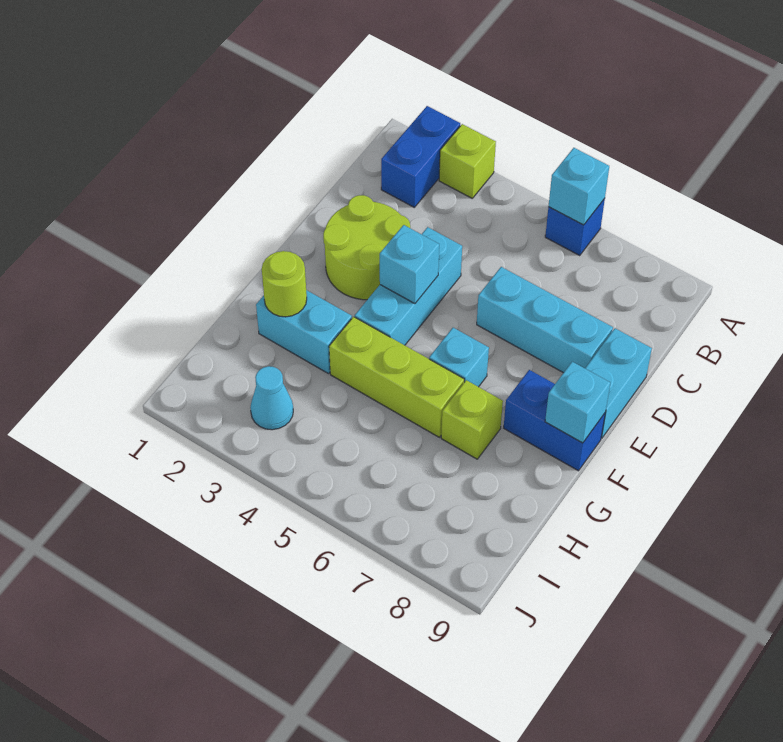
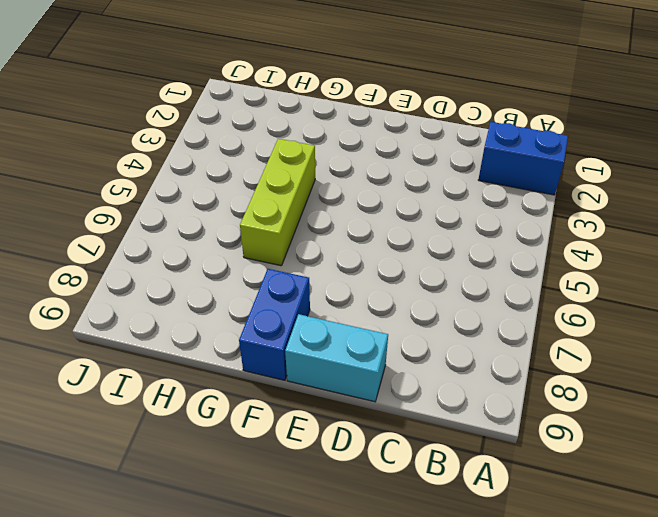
none -> lime brick A3 level 1
none -> blue brick A6 level 1
none -> lime round brick D2:E3 level 1

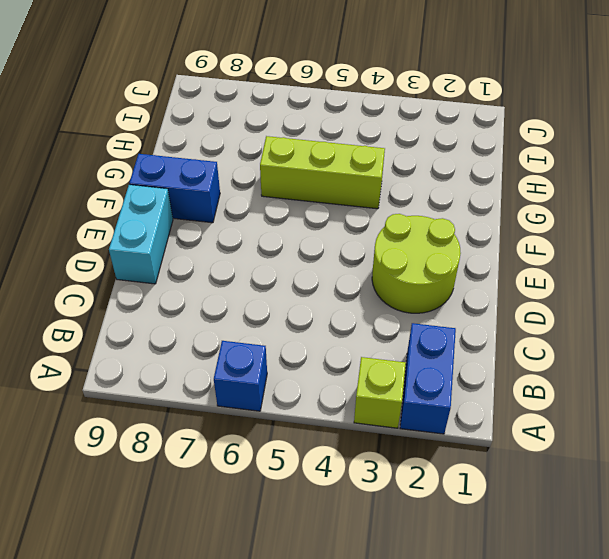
none -> cyan brick D4:F4 level 1
none -> cyan brick D6:D8 level 1
none -> cyan brick F6 level 1

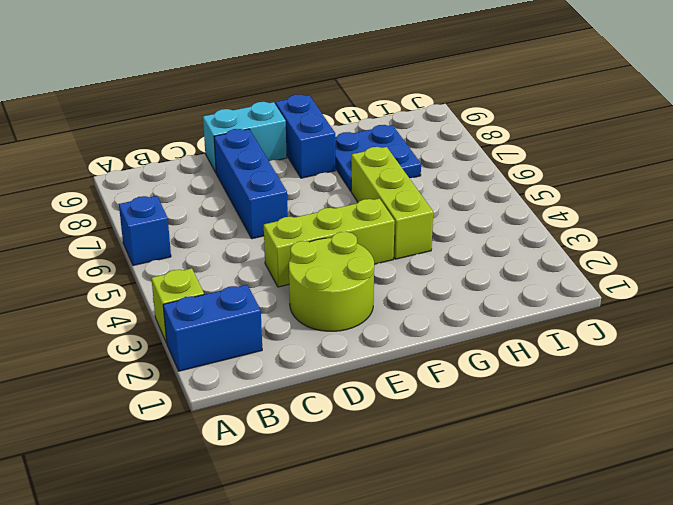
lime brick D4:F4 level 1 -> cyan brick D4:F4 level 1
blue brick D6:D8 level 1 -> cyan brick D6:D8 level 1
blue plate G7:H8 level 1 -> lime brick G7 level 1
none -> cyan brick F6 level 1
none -> cyan brick G2:G3 level 1
none -> cyan cone I3 level 1

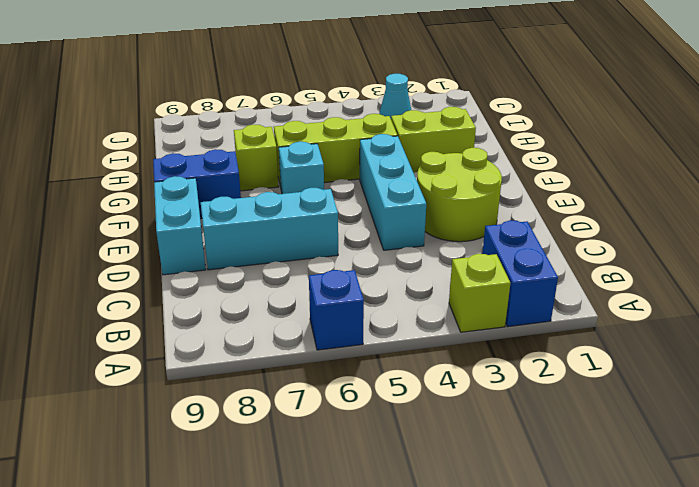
lime brick G2:G3 level 1 -> cyan brick G2:G3 level 1
none -> cyan brick A6 level 2
none -> cyan brick E4 level 2
none -> cyan brick F9 level 2

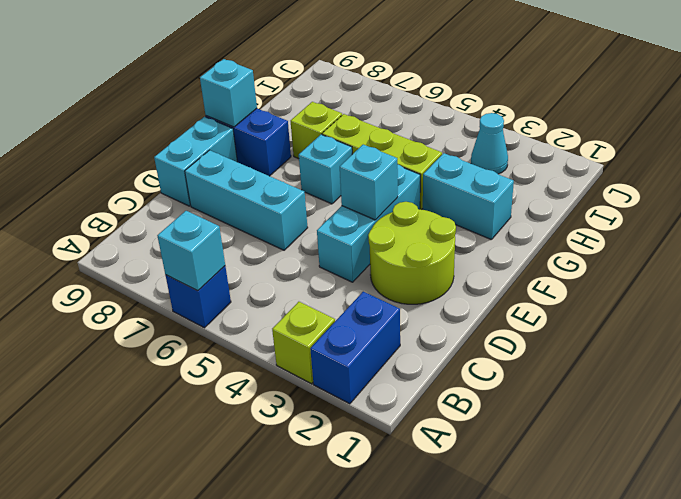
none -> lime round brick G2 level 2

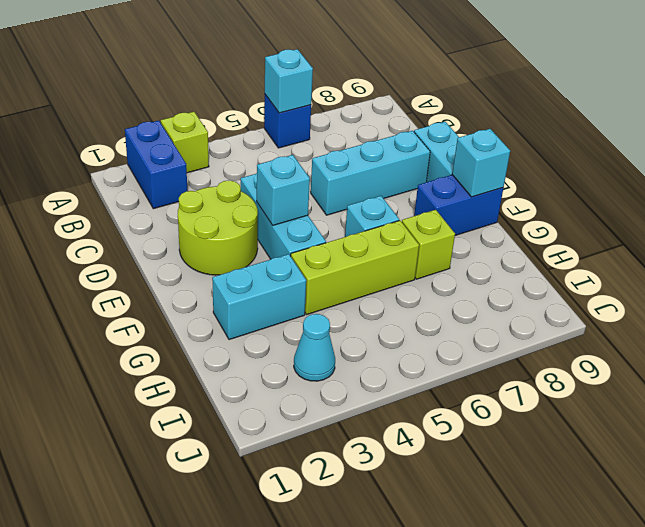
none -> lime round brick G2 level 2

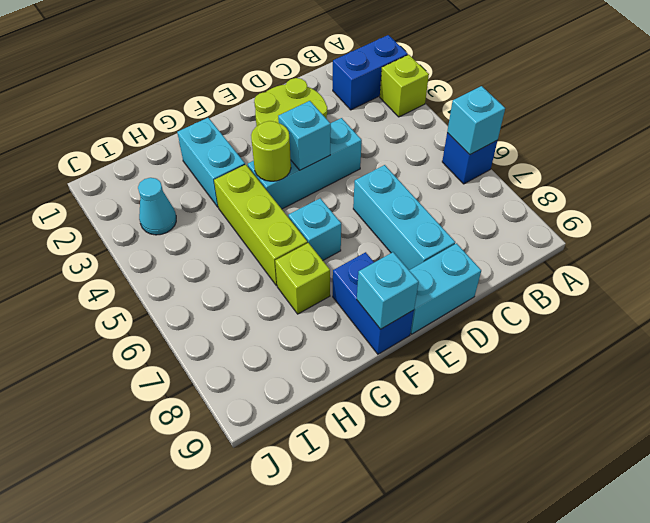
lime round brick F4 level 2 -> lime round brick G2 level 2

